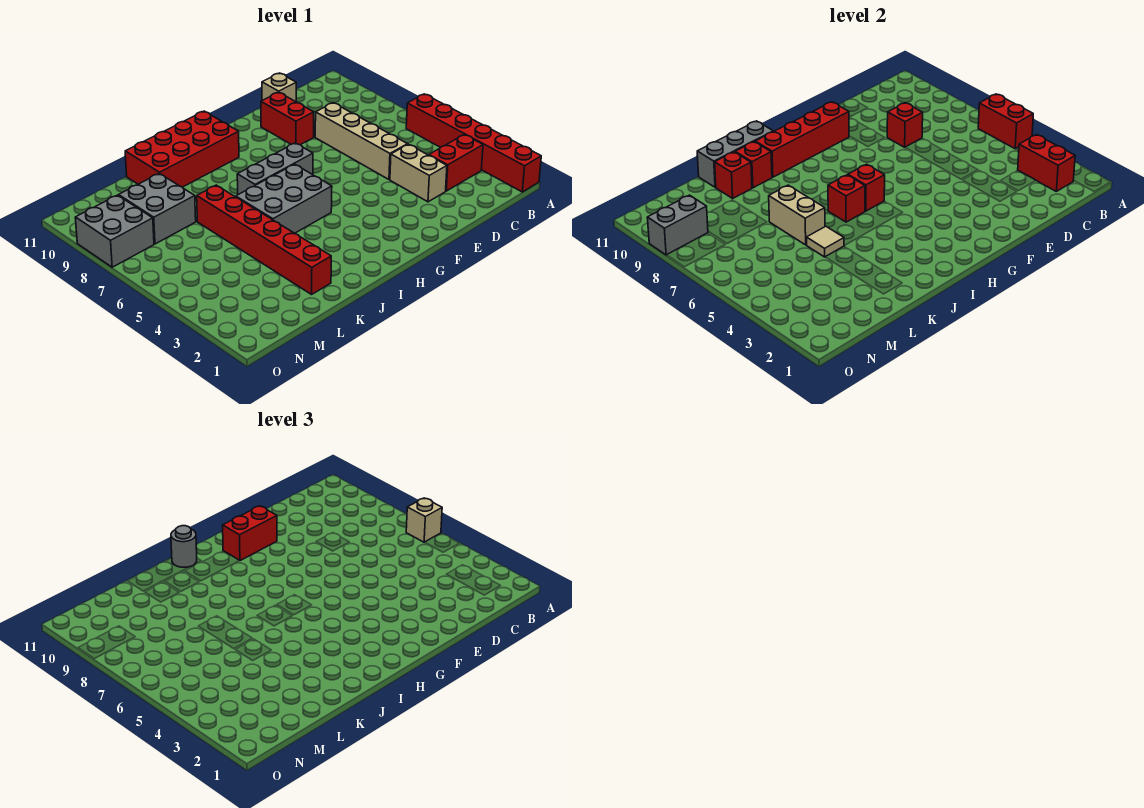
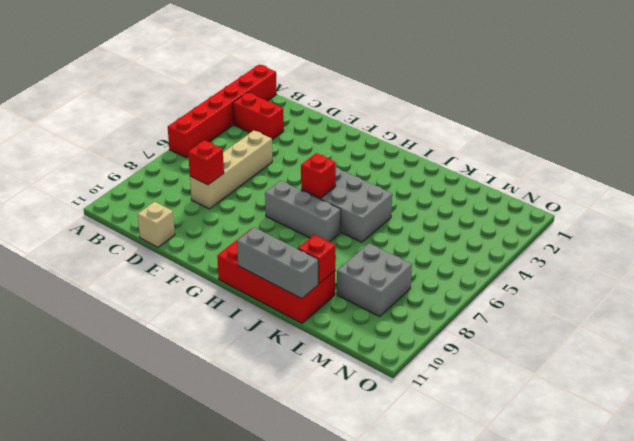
none -> tan brick D3:D4 level 1
none -> red brick E9:E10 level 1
none -> red brick K2:K7 level 1

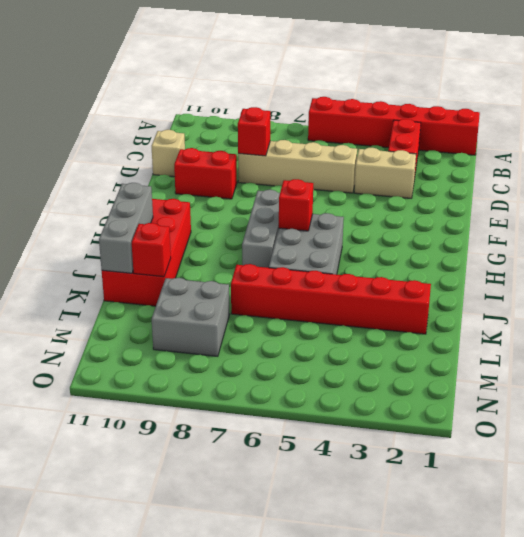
none -> grey brick N8:O9 level 1
none -> red brick A5:A6 level 2
none -> red brick B2:B3 level 2

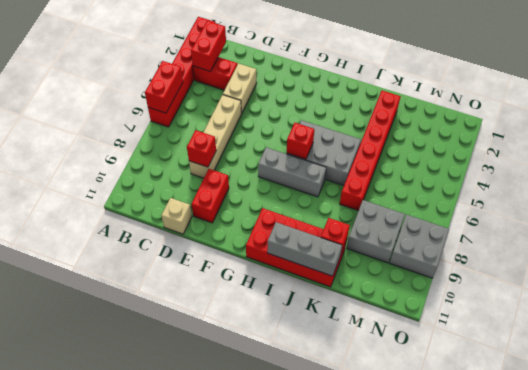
none -> red brick F10:I10 level 2
none -> red brick I6 level 2
none -> red brick J10 level 2

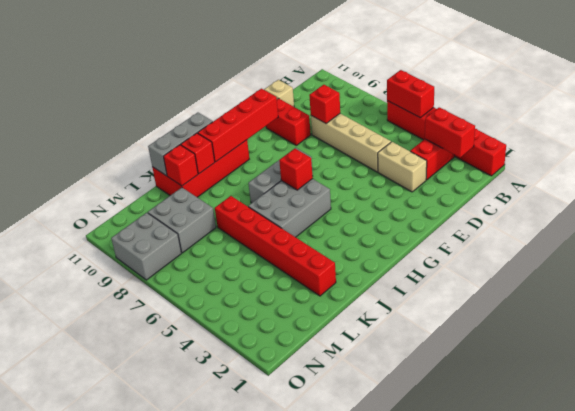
none -> red brick I6 level 2
none -> tan tile K5 level 2
none -> tan brick K6:K7 level 2

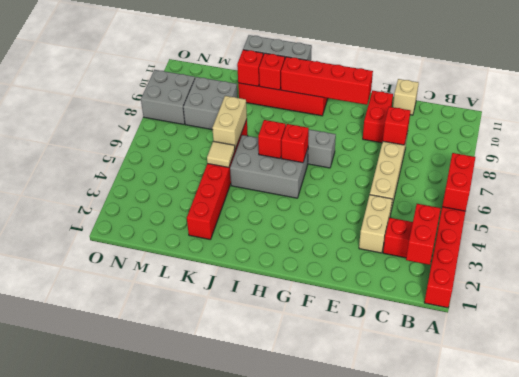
none -> grey brick N9:O9 level 2
none -> tan brick A6 level 3
none -> red brick F10:G10 level 3

